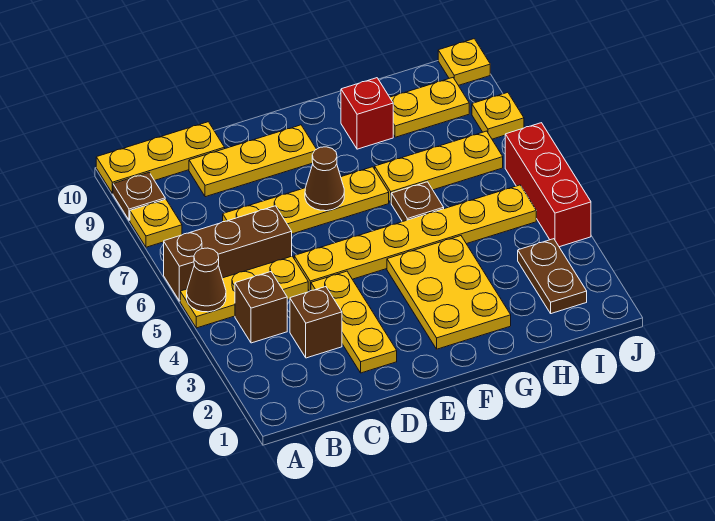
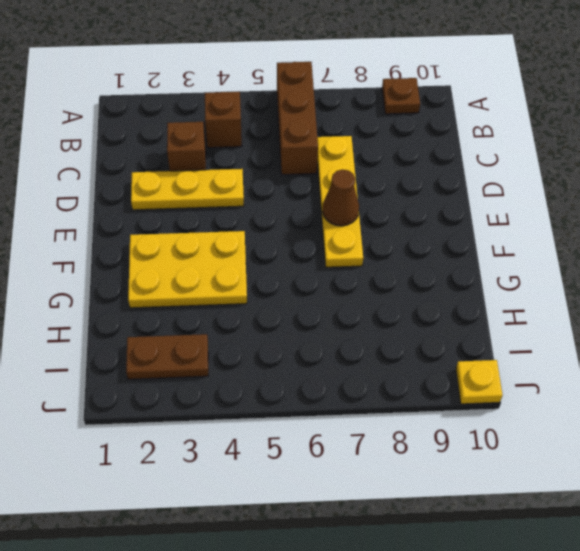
none -> yellow plate A5:C5 level 1
none -> yellow plate A8 level 1
none -> yellow plate A10:C10 level 1

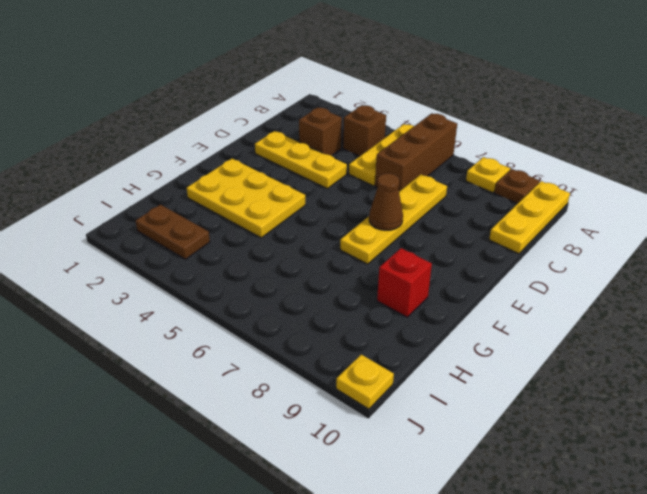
none -> yellow plate C9:E9 level 1
none -> yellow plate D5:I5 level 1
none -> brown plate G6 level 1

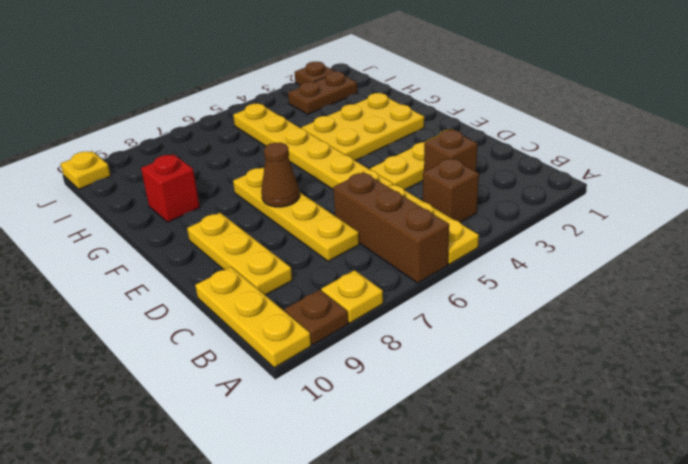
brown plate J2 level 1 -> brown plate G6 level 1
none -> yellow plate G7:I7 level 1
none -> yellow plate H9:I9 level 1
none -> red brick J4:J6 level 1

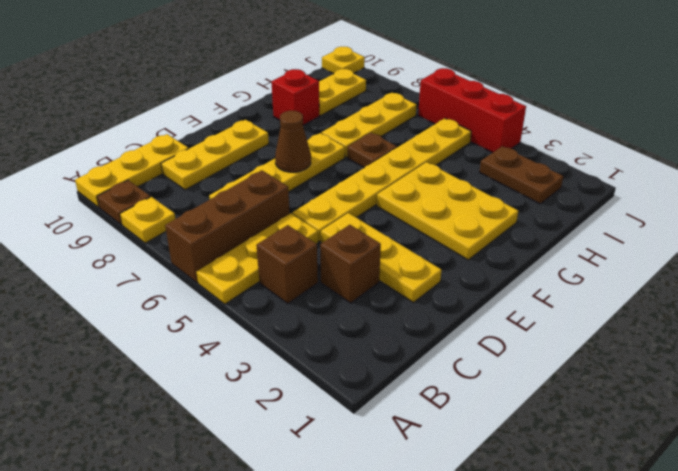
none -> yellow plate J8 level 1
none -> brown cone A5 level 2

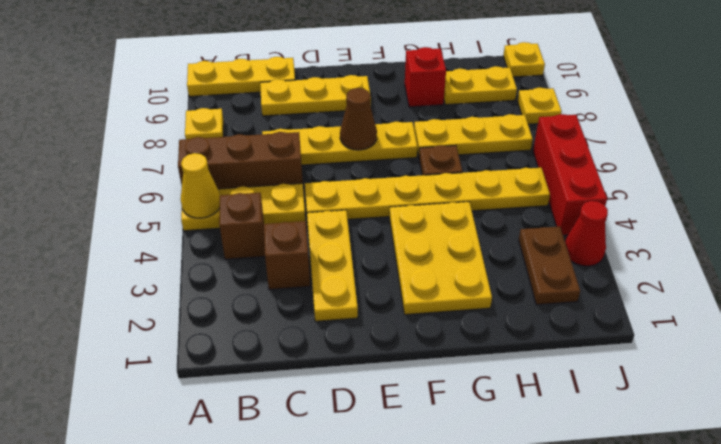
yellow cone A5 level 2 -> brown cone A5 level 2
red cone J3 level 1 -> none
none -> brown plate A9 level 1

